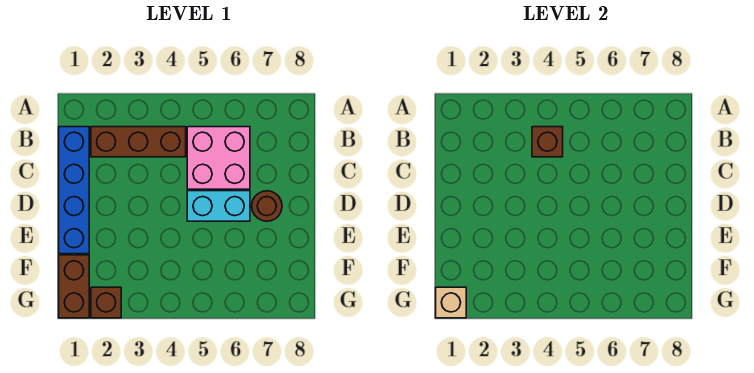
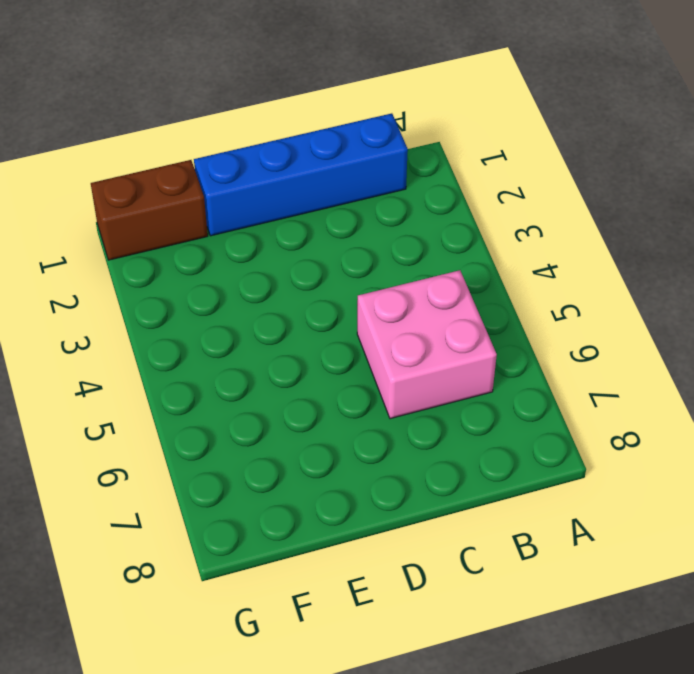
none -> brown brick B2:B4 level 1
none -> cyan brick D5:D6 level 1

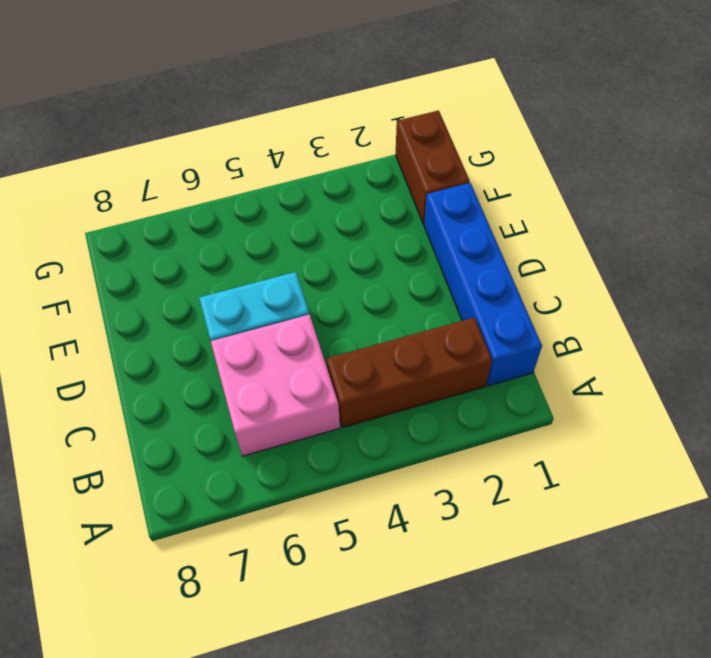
none -> brown round brick D7 level 1
none -> brown brick G2 level 1

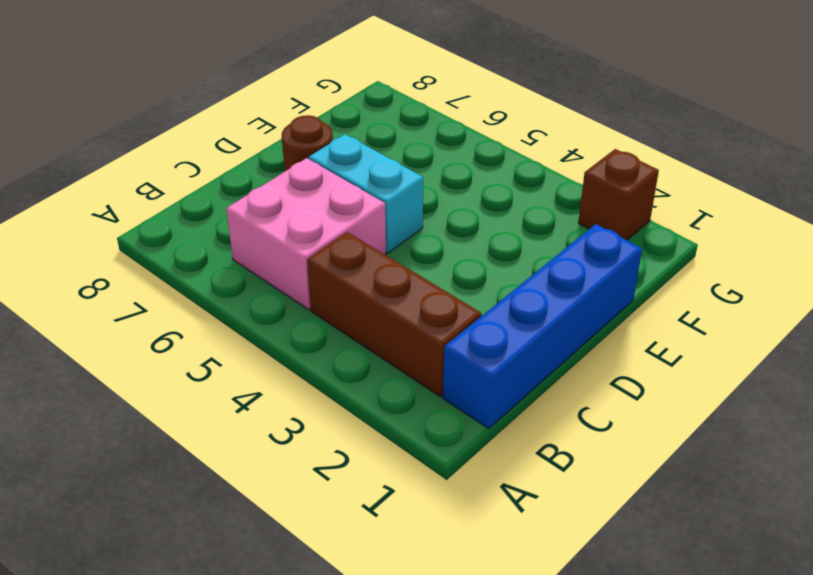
none -> brown brick F1:G1 level 1
none -> brown brick B4 level 2

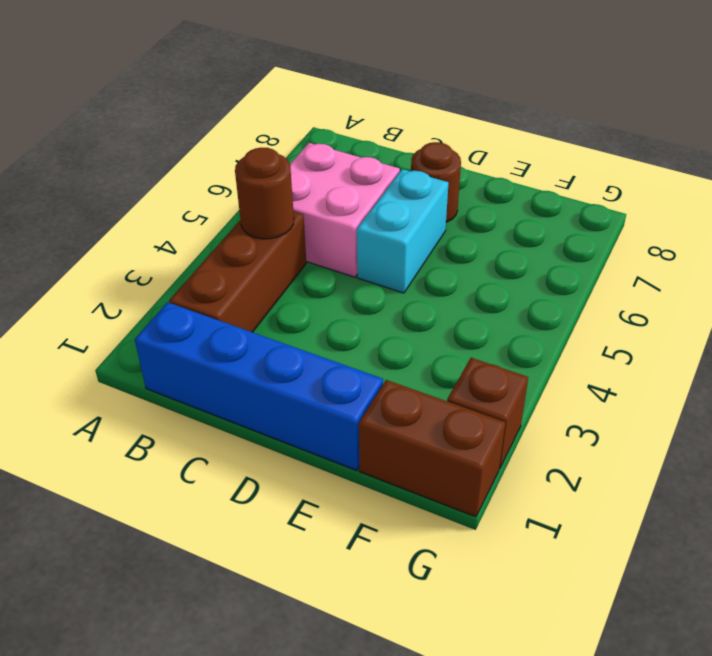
brown round brick B4 level 2 -> brown brick B4 level 2
none -> tan brick G1 level 2

